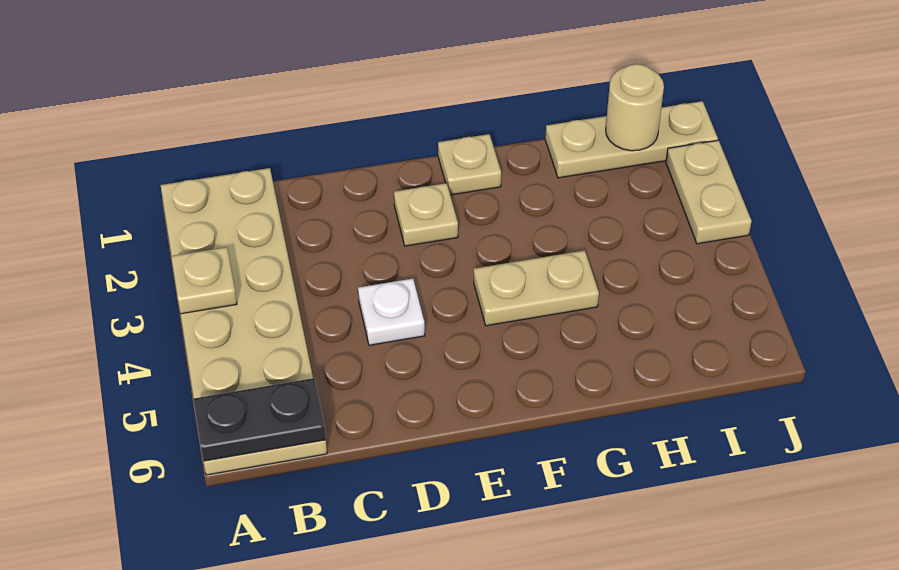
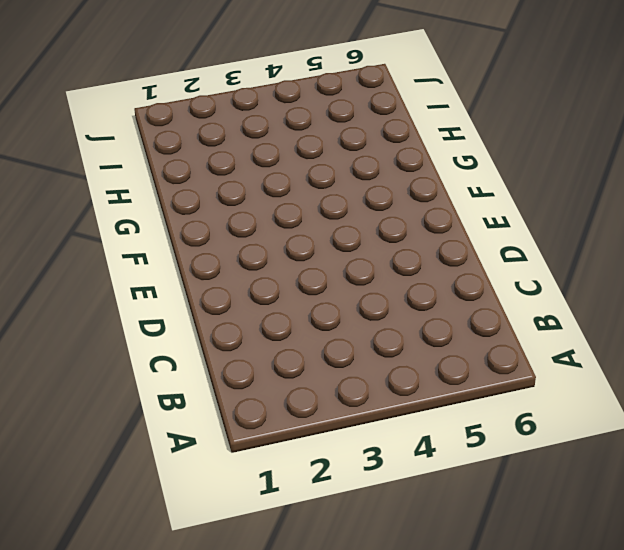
none -> tan plate A1:B6 level 1
none -> white plate D4 level 1

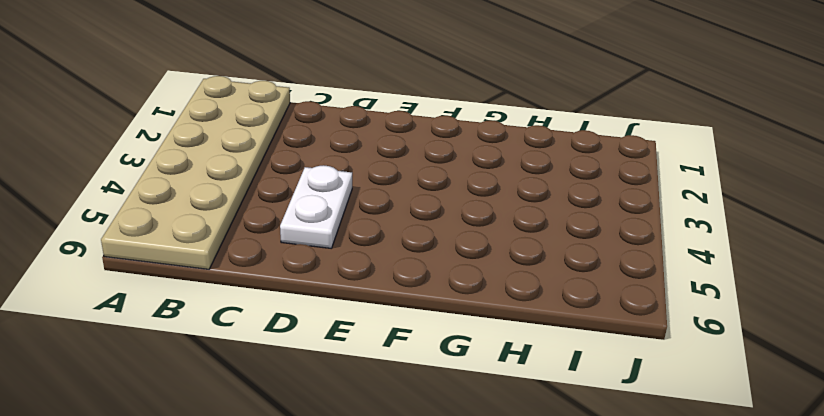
white plate D4:D5 level 1 -> white plate D4 level 1
none -> tan plate E2 level 1
none -> tan plate F1 level 1

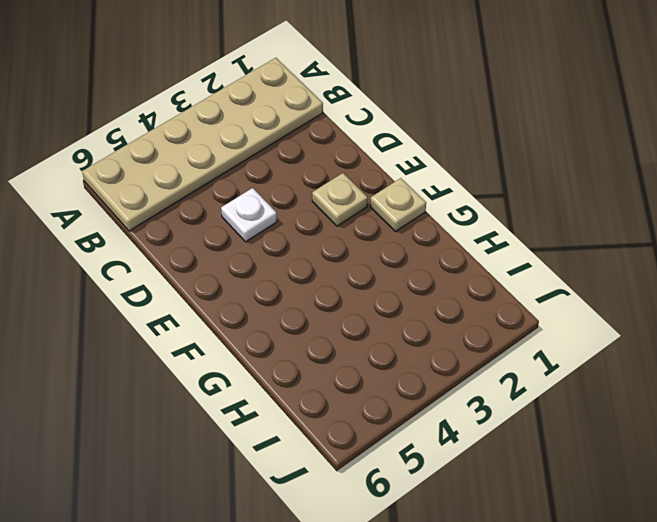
none -> tan plate F4:G4 level 1
none -> tan plate H1:J1 level 1

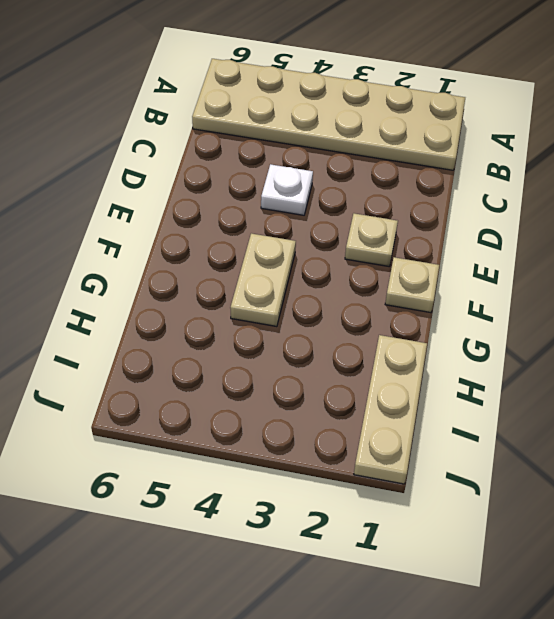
none -> tan plate J2:J3 level 1
none -> tan plate A3 level 2

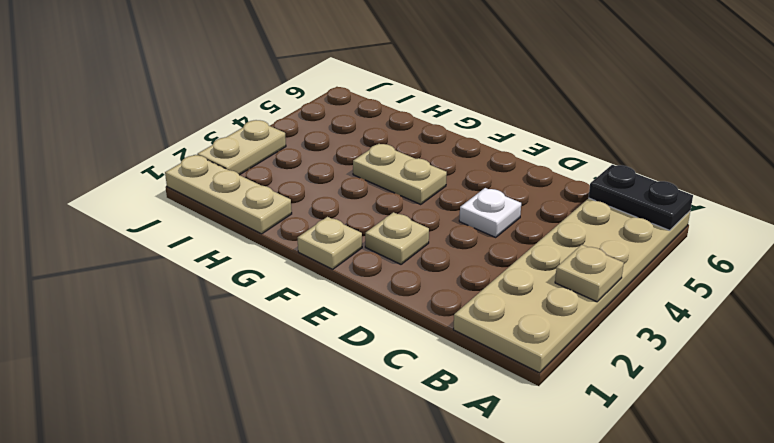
none -> tan round brick I1 level 2

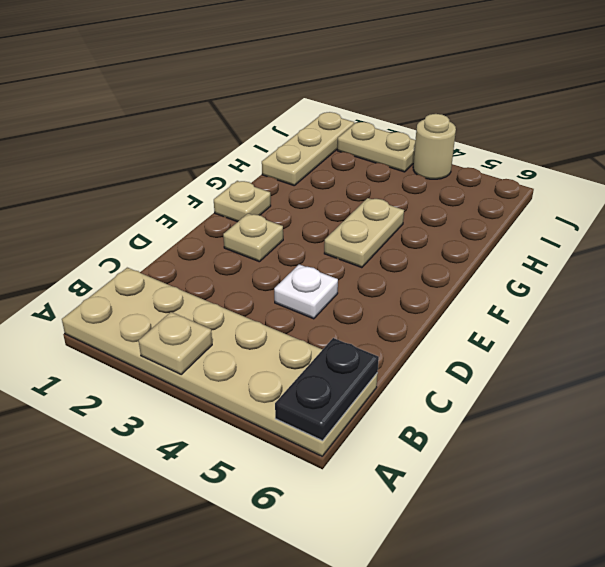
tan round brick J4 level 1 -> tan round brick I1 level 2

